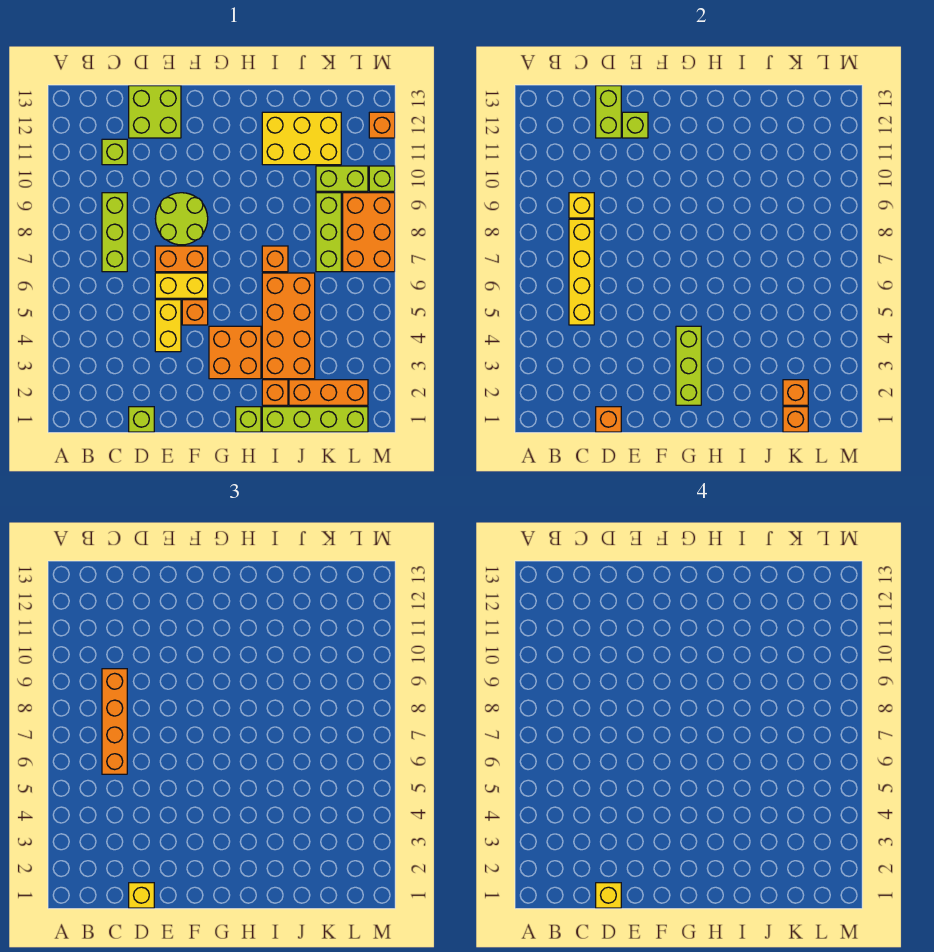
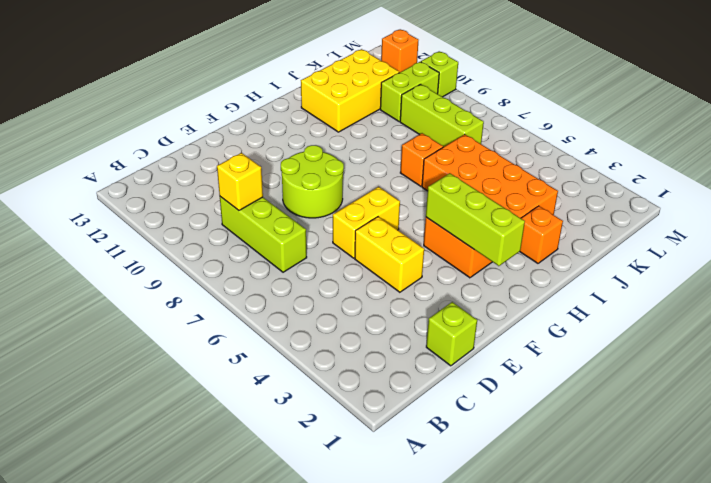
none -> lime brick C11 level 1
none -> lime brick D12:E13 level 1
none -> orange brick E7:F7 level 1
none -> orange brick F5 level 1

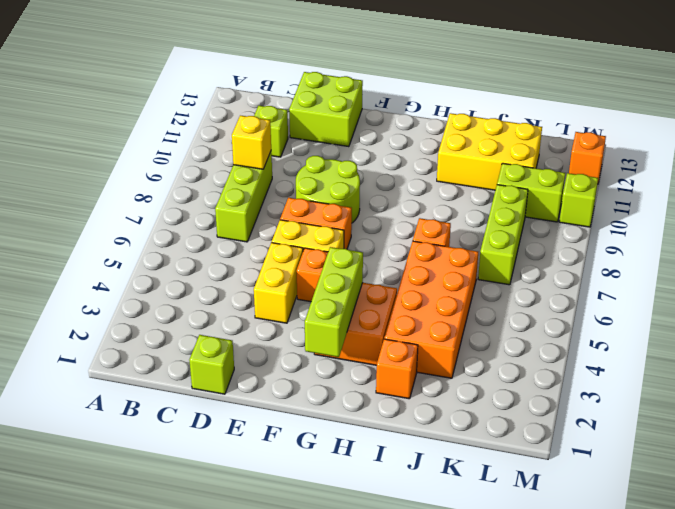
none -> lime brick H1 level 1
none -> lime brick I1:L1 level 1
none -> orange brick J2:L2 level 1
none -> orange brick L7:M9 level 1

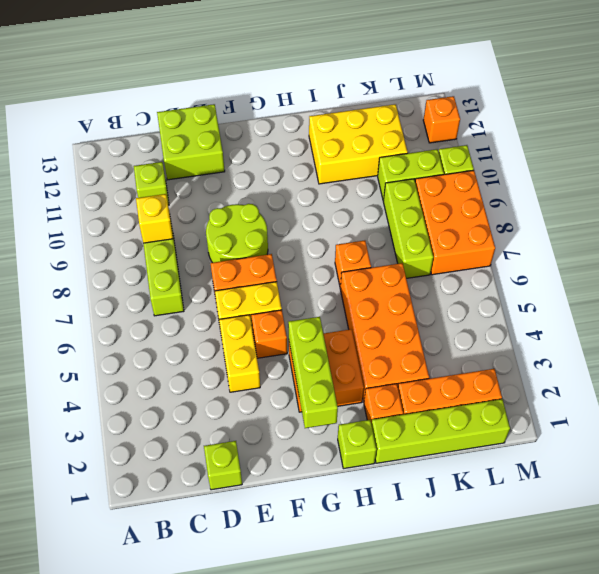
none -> yellow brick C5:C8 level 2
none -> orange brick D1 level 2
none -> lime brick D12:D13 level 2
none -> lime brick E12 level 2

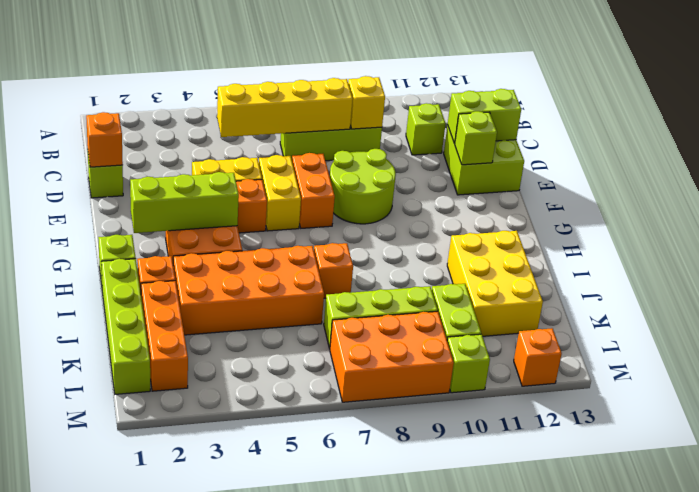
none -> orange brick K1 level 2
none -> orange brick K2 level 2
none -> orange brick C6:C9 level 3
none -> yellow brick D1 level 3

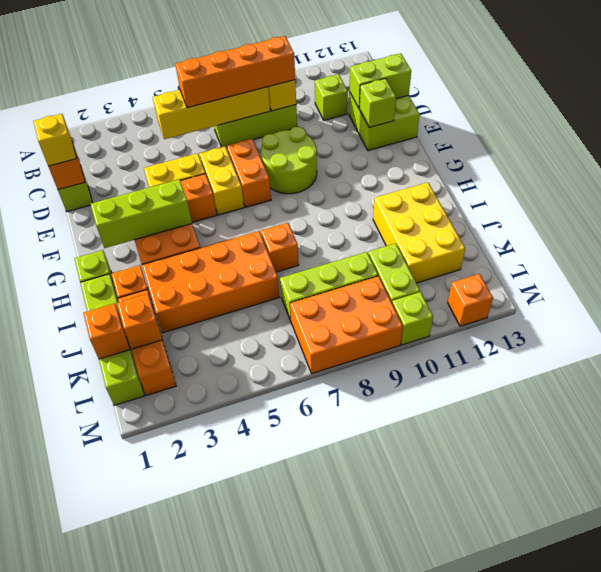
none -> yellow brick D1 level 4

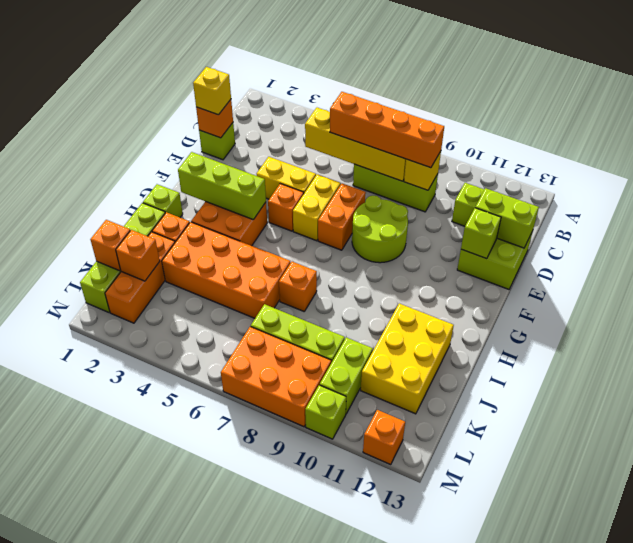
none -> yellow brick D1 level 4

